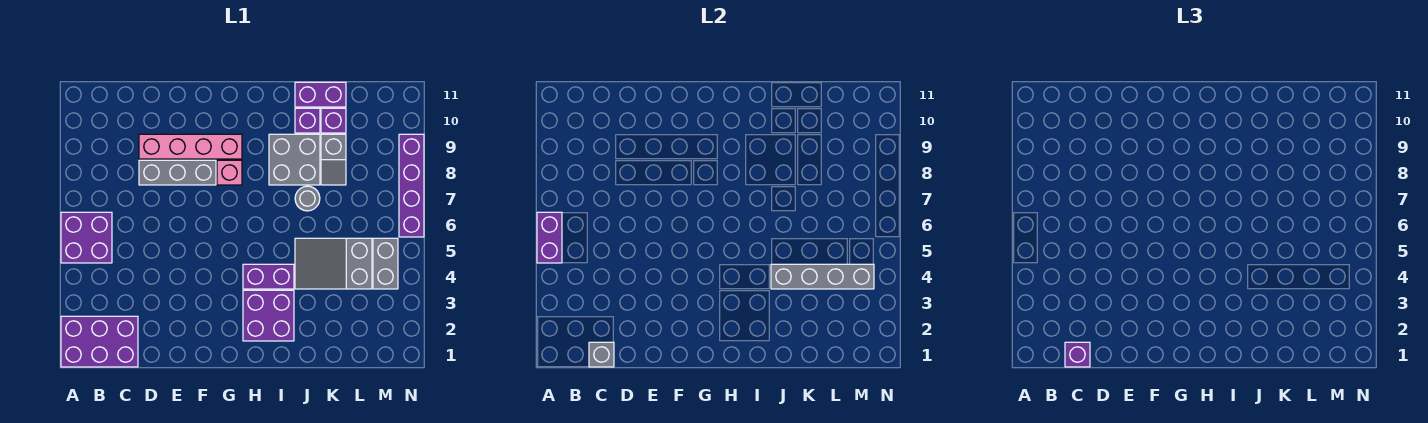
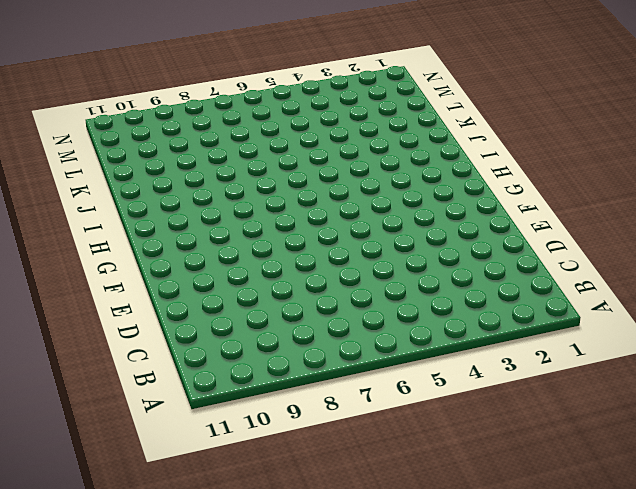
none -> purple brick A1:C2 level 1
none -> purple brick A5:B6 level 1
none -> grey brick D8:F8 level 1

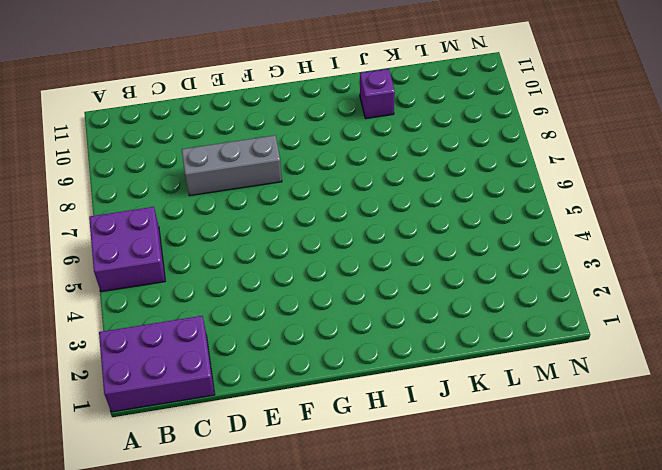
none -> pink brick D9:G9 level 1
none -> pink brick G8 level 1
none -> purple brick H2:I3 level 1

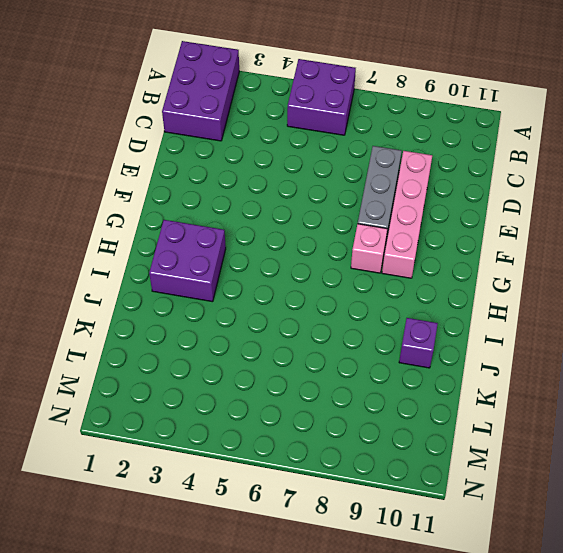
none -> purple brick H4:I4 level 1
none -> grey brick I8:J9 level 1
none -> grey slope J4:L5 level 1 top L

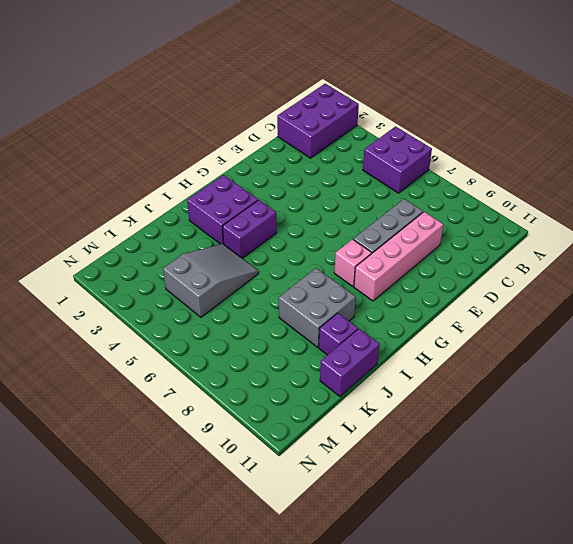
none -> grey round brick J7 level 1
none -> grey slope K8:K9 level 1 top 9
none -> purple brick K10 level 1

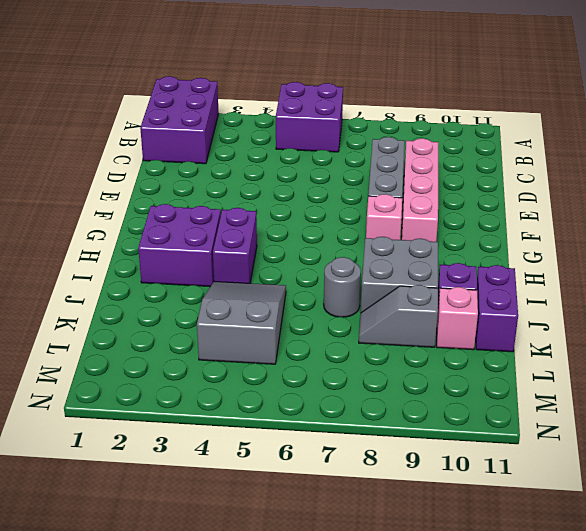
pink brick K10 level 1 -> purple brick K10 level 1
none -> grey brick M4:M5 level 1
none -> purple brick N6:N9 level 1
none -> purple brick A5:A6 level 2

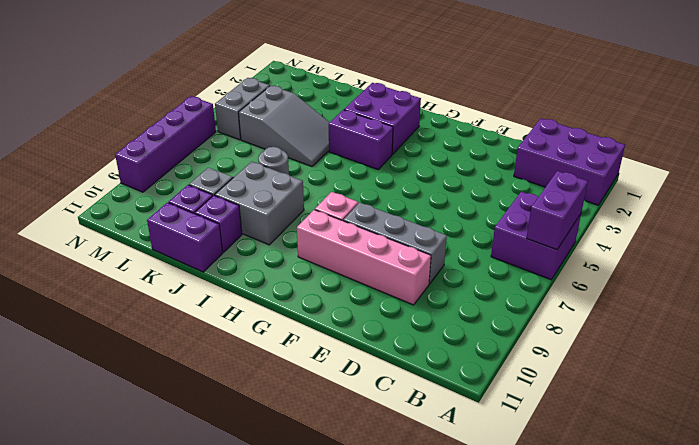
none -> grey brick C1 level 2
none -> grey brick J4:M4 level 2
none -> purple brick C1 level 3

